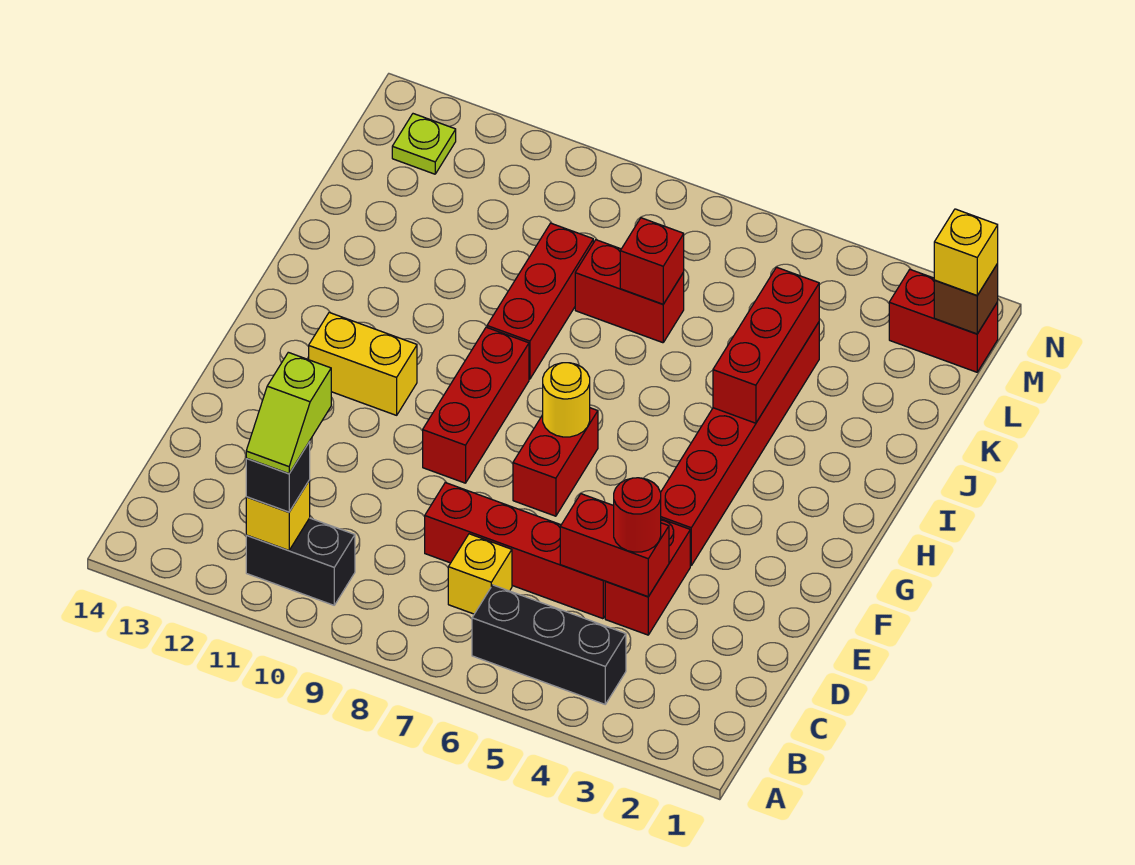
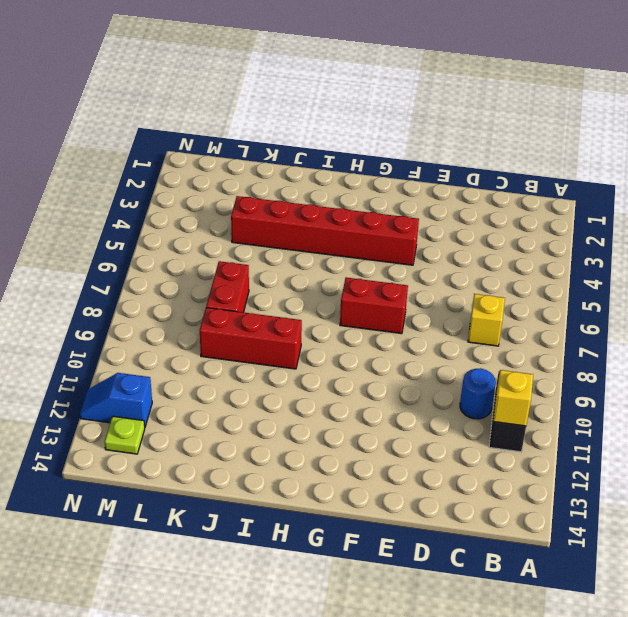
blue round brick C10 level 1 -> none
blue slope M12:N12 level 1 top M -> none
none -> black brick B4:B6 level 1
none -> red brick D4:E4 level 1
none -> red brick D5:D8 level 1

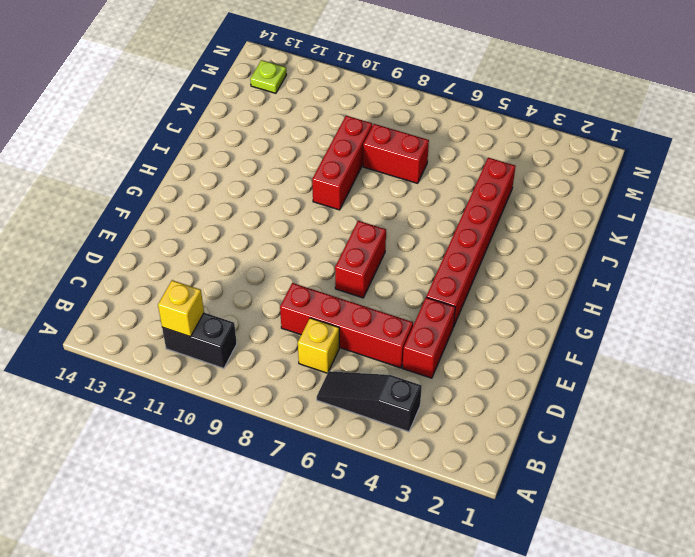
black slope B4:B6 level 1 top 4 -> black brick B4:B6 level 1
none -> red brick F9:H9 level 1
none -> yellow brick G11:G12 level 1
none -> red brick M1:M2 level 1

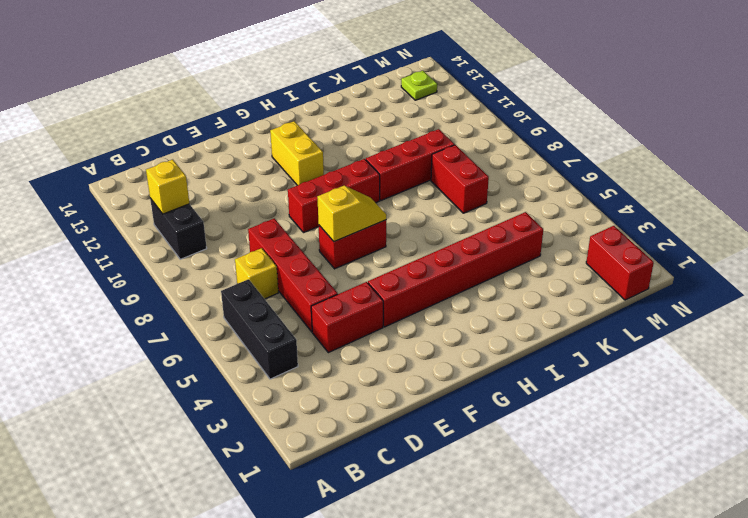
yellow slope F7:G7 level 2 top F -> yellow round brick G7 level 2
none -> red brick D4:D5 level 2
none -> red brick I4:K4 level 2
none -> red brick K7 level 2

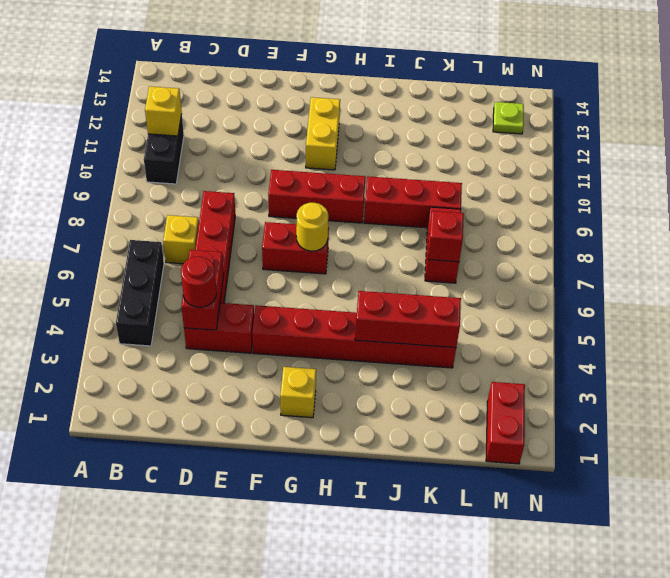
yellow brick G2 level 1 -> yellow brick M1 level 3
none -> brown brick M1 level 2
none -> black brick B11 level 3
none -> lime slope B11:C11 level 4 top C

